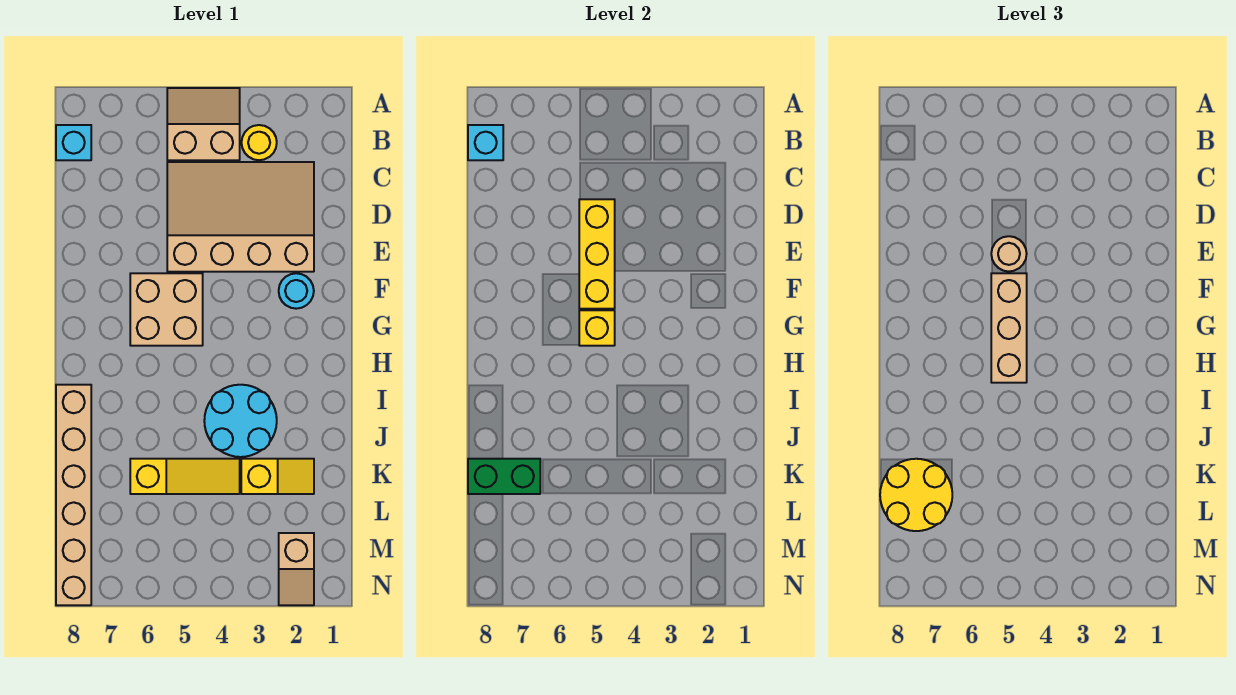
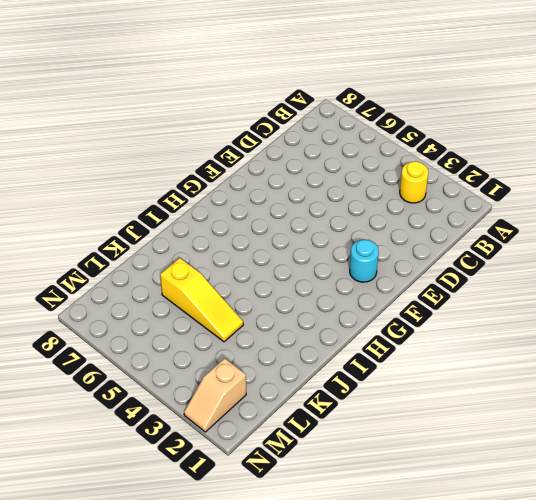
none -> tan slope A4:B5 level 1 top B
none -> cyan brick B8 level 1
none -> tan slope C2:E5 level 1 top E

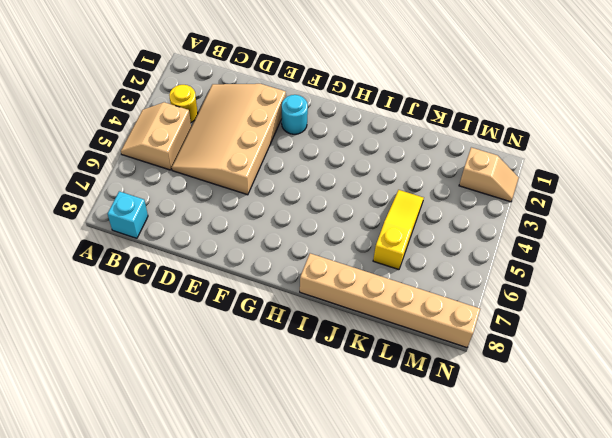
none -> tan brick F5:G6 level 1
none -> cyan round brick I3:J4 level 1
none -> yellow slope K2:K3 level 1 top 3

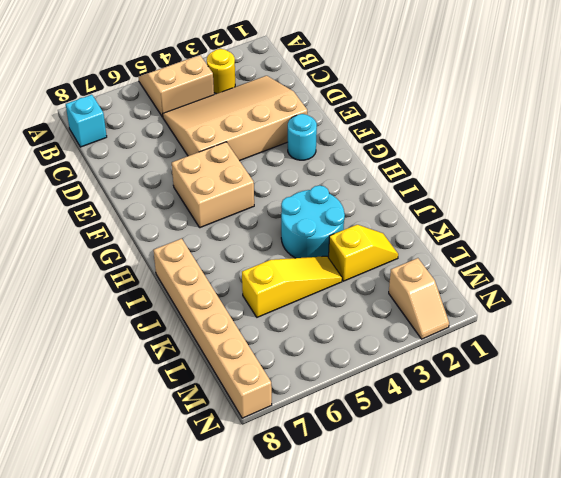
none -> cyan brick B8 level 2
none -> yellow brick D5:F5 level 2
none -> yellow brick G5 level 2

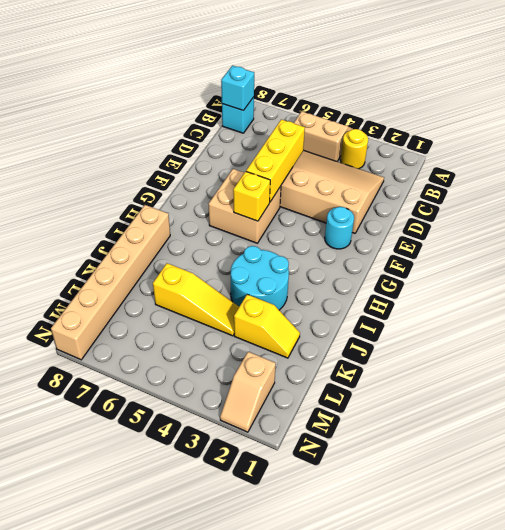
none -> green brick K7:K8 level 2
none -> tan round brick E5 level 3
none -> tan brick F5:H5 level 3

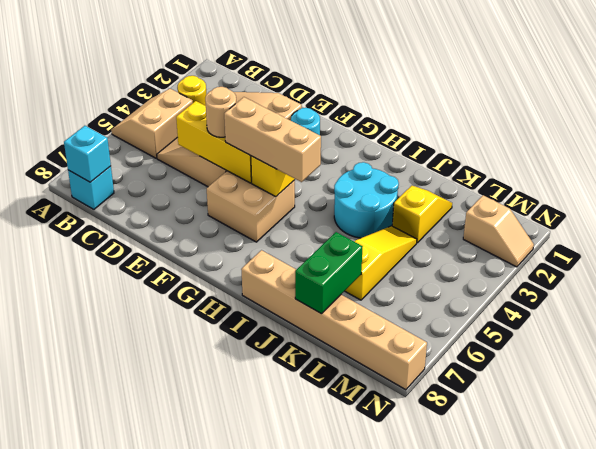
none -> yellow round brick K7:L8 level 3

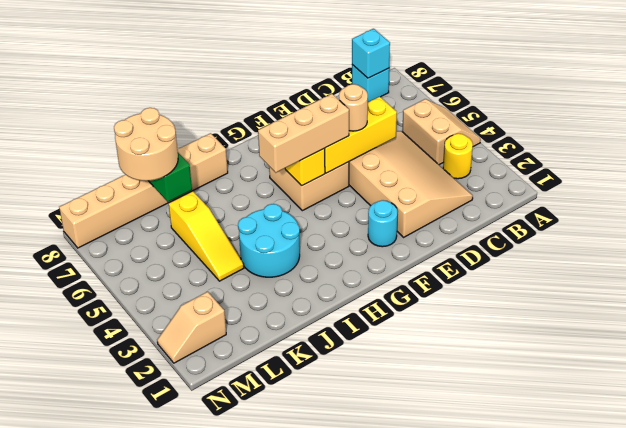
tan round brick K7:L8 level 3 -> yellow round brick K7:L8 level 3
none -> yellow slope K2:K3 level 1 top 3

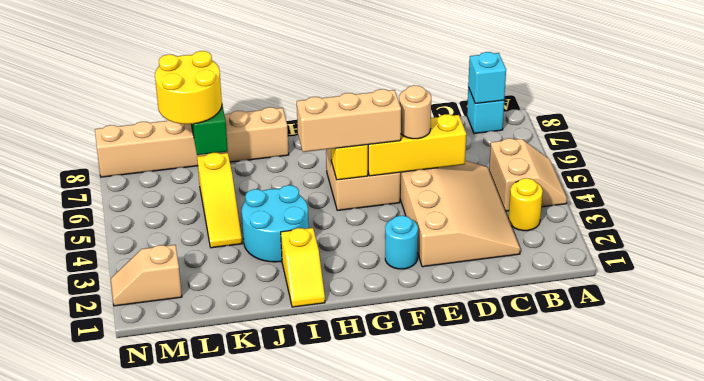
yellow slope I1:I2 level 1 top 2 -> yellow slope K2:K3 level 1 top 3

